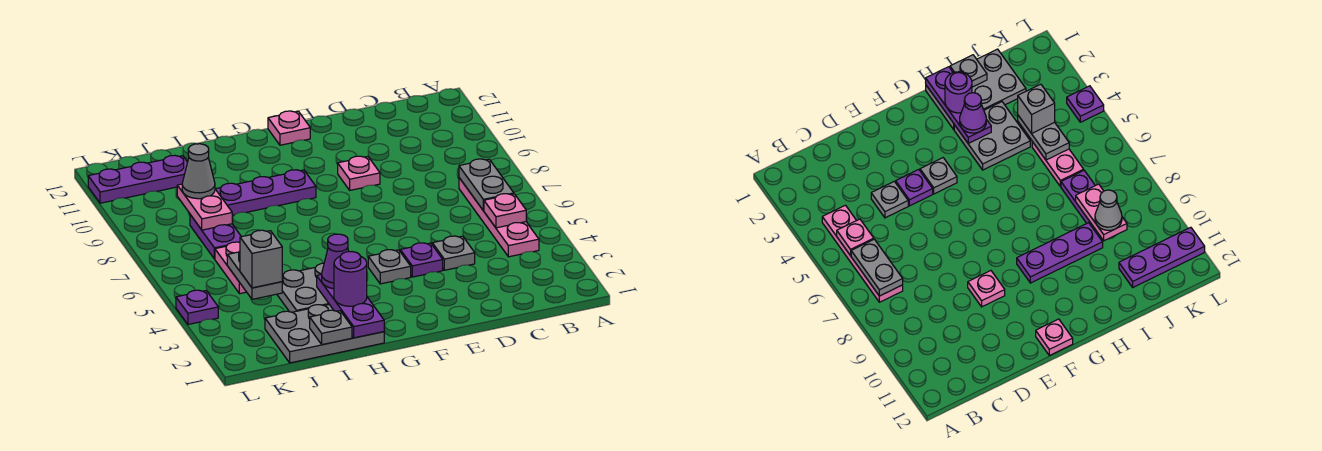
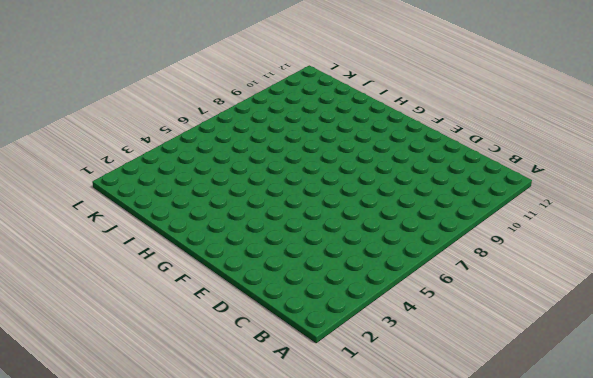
none -> pink plate B4:B7 level 1
none -> grey plate D4 level 1
none -> purple plate E4 level 1

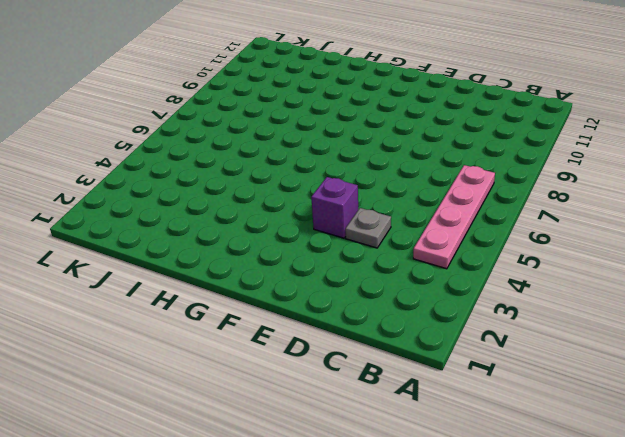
purple brick E4 level 1 -> purple plate E4 level 1
none -> pink plate E9 level 1
none -> grey plate F4 level 1
none -> pink plate F12 level 1

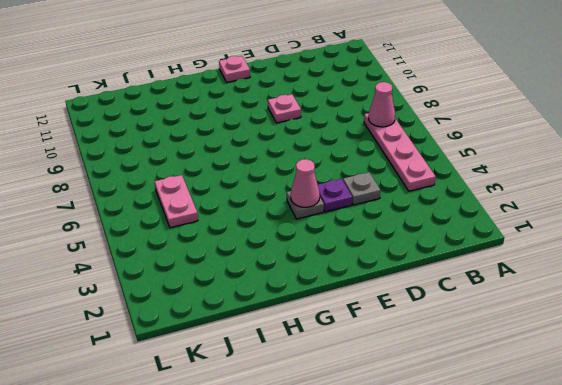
pink cone B7 level 2 -> grey plate B6:B7 level 2
pink cone F4 level 2 -> none
none -> purple plate G9:I9 level 1
none -> grey plate H1:J2 level 1
none -> grey plate H3:I4 level 1

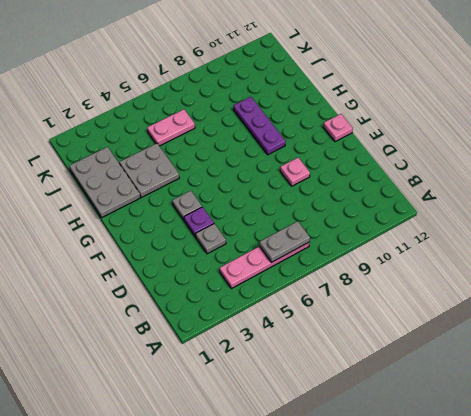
none -> purple plate J7:J8 level 1
none -> purple plate J11:L11 level 1
none -> purple plate L4 level 1

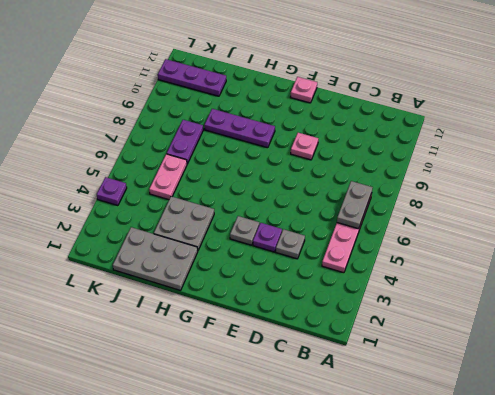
none -> pink plate B5 level 2
none -> purple plate H1:H3 level 2
none -> grey plate I1 level 2

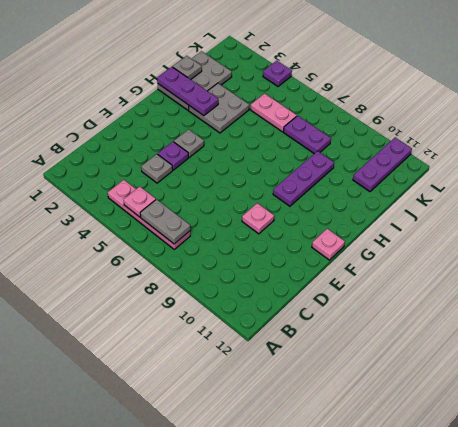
none -> grey plate J4:J5 level 2
none -> pink plate J8:J9 level 2
none -> purple round brick H2 level 3

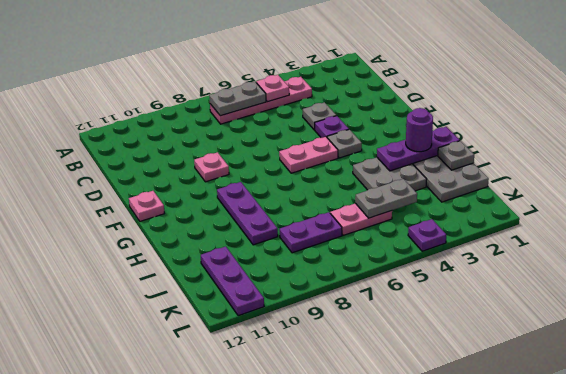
pink plate F5:F6 level 1 -> pink plate J8:J9 level 2
none -> purple cone H3 level 3
none -> grey brick J4 level 3
none -> grey cone J9 level 3

